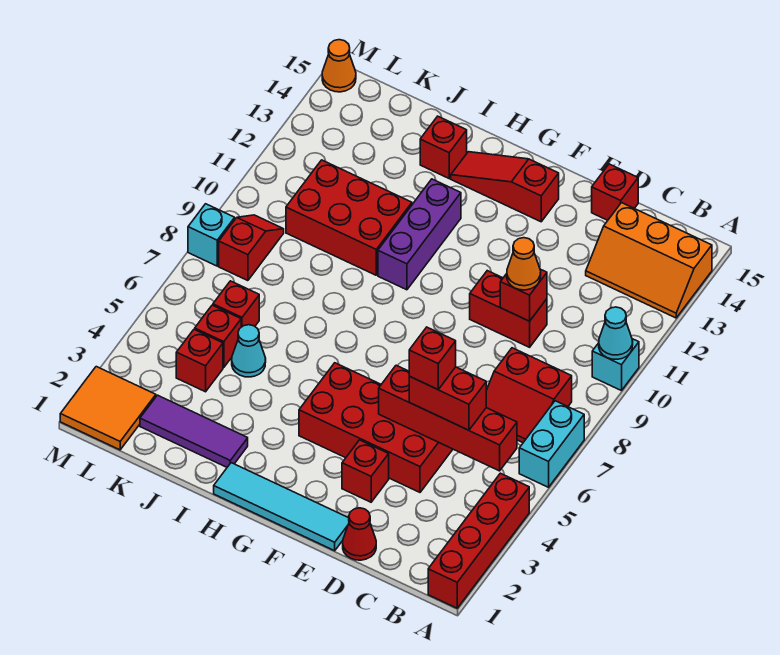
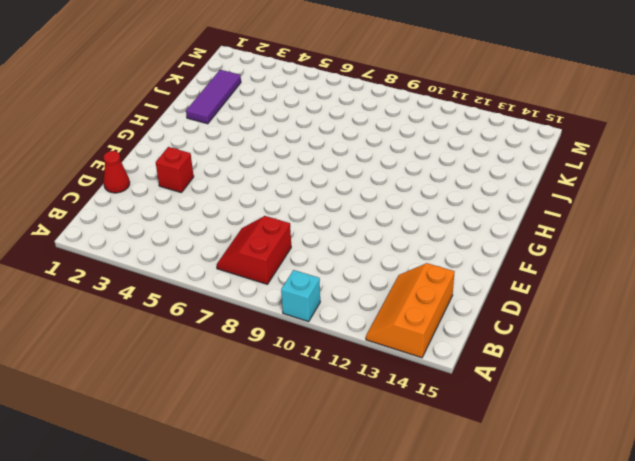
none -> red brick A1:A4 level 1
none -> cyan brick A6:A7 level 1
none -> red brick D4:G5 level 1
none -> red brick D10:E10 level 1

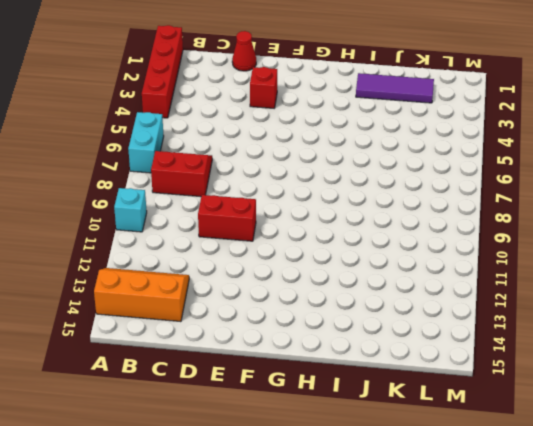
none -> red brick D4:G5 level 1
none -> red brick D15 level 1
none -> cyan tile E1:H1 level 1
none -> red slope F14:H14 level 1 top F

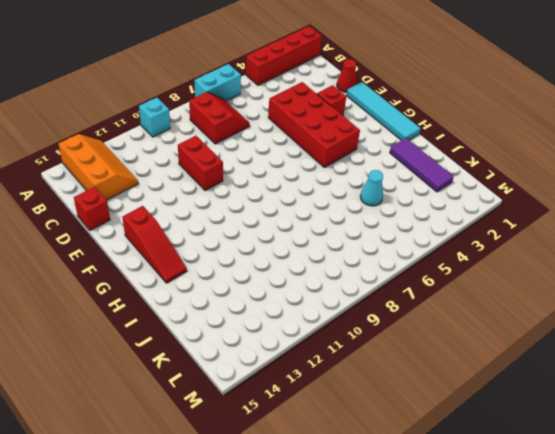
none -> purple brick H10:H12 level 1
none -> red brick I10:K11 level 1
none -> red brick I14 level 1
none -> red brick K4 level 1

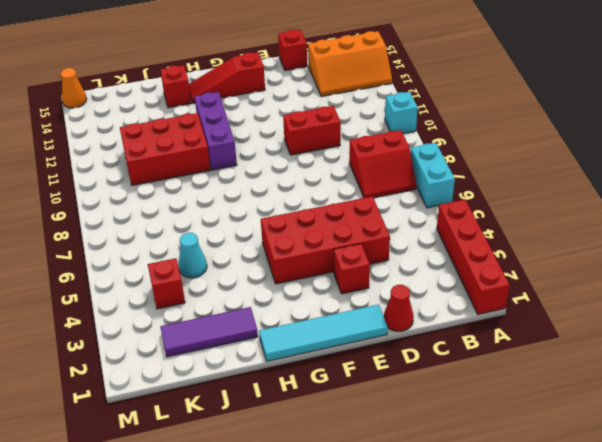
none -> red brick K5 level 1
none -> red brick K6 level 1
none -> orange tile L1:M2 level 1
none -> red slope L8:L9 level 1 top 8

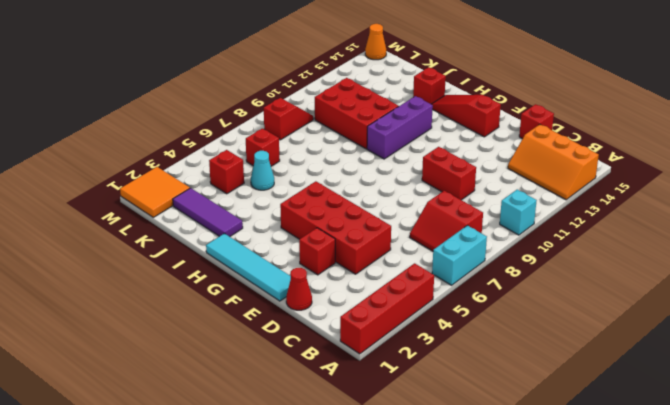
none -> red brick K5 level 1
none -> cyan brick M8 level 1
none -> cyan cone A10 level 2
none -> red brick B5:E5 level 2

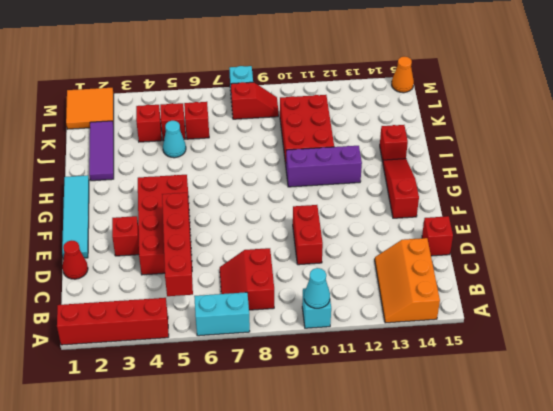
none -> red brick D10 level 2
none -> red brick C5:D5 level 3
none -> orange cone D10 level 3
none -> red brick D5 level 4

